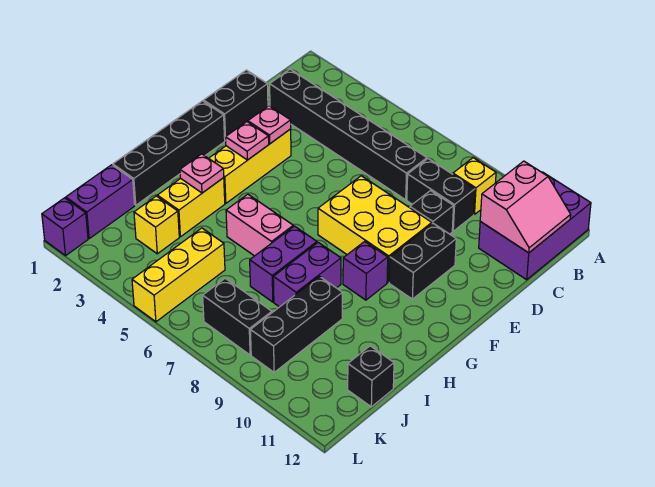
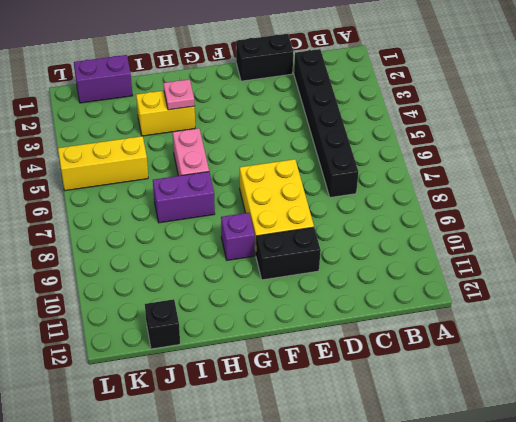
none -> purple brick A11:C12 level 1
none -> yellow brick B9 level 1
none -> black brick C8:C9 level 1

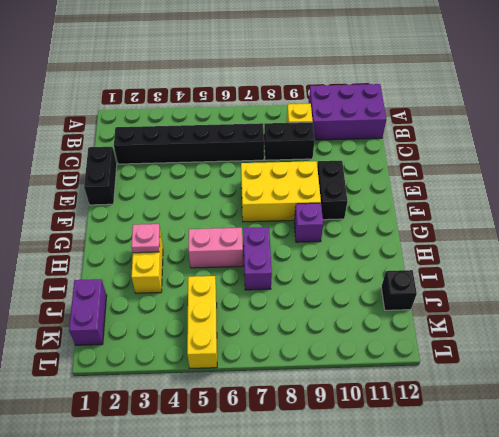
purple brick A10:B12 level 1 -> purple brick A11:C12 level 1
none -> black brick D9 level 1
none -> yellow brick E3:G3 level 1
none -> black brick F1:I1 level 1

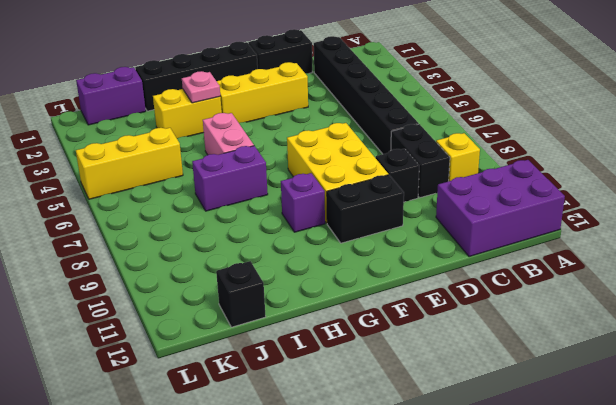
none -> purple brick H8:I8 level 1
none -> black brick I9:K9 level 1
none -> yellow brick J3 level 1

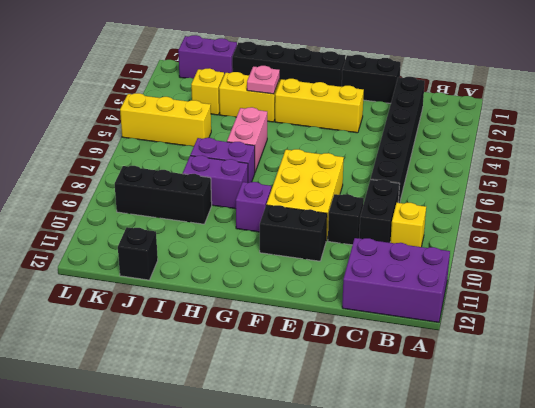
none -> black brick K7:K8 level 1
none -> purple brick L1 level 1
none -> pink slope B11:C12 level 2 top 11

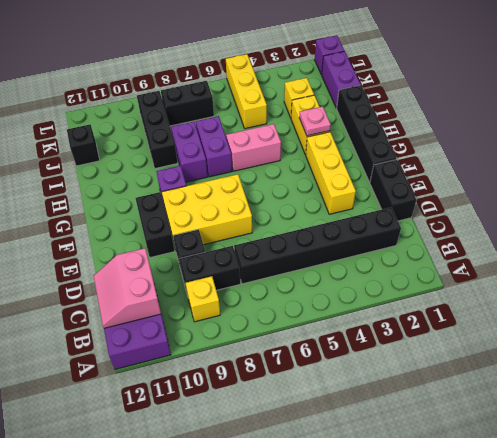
none -> pink plate E3 level 2
none -> pink plate F3 level 2

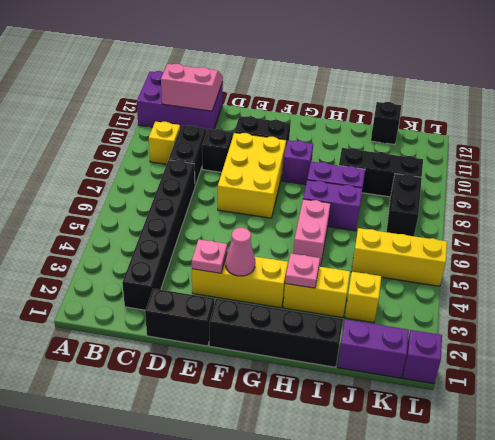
pink cone F3 level 2 -> pink plate F3 level 2

